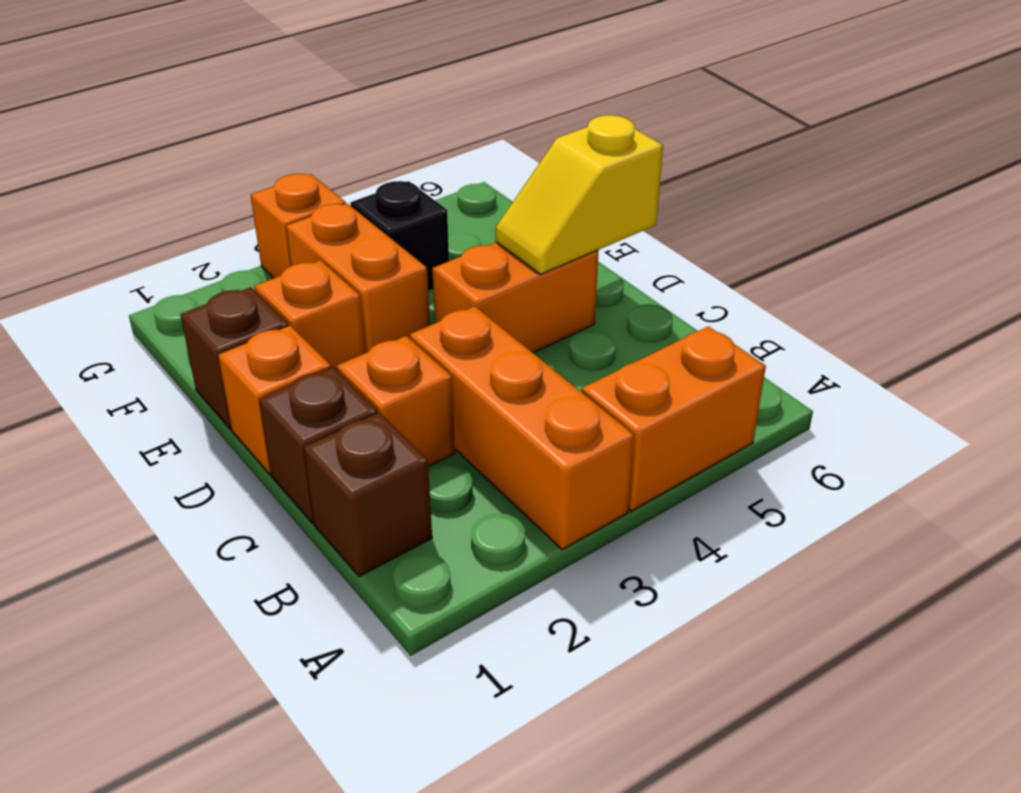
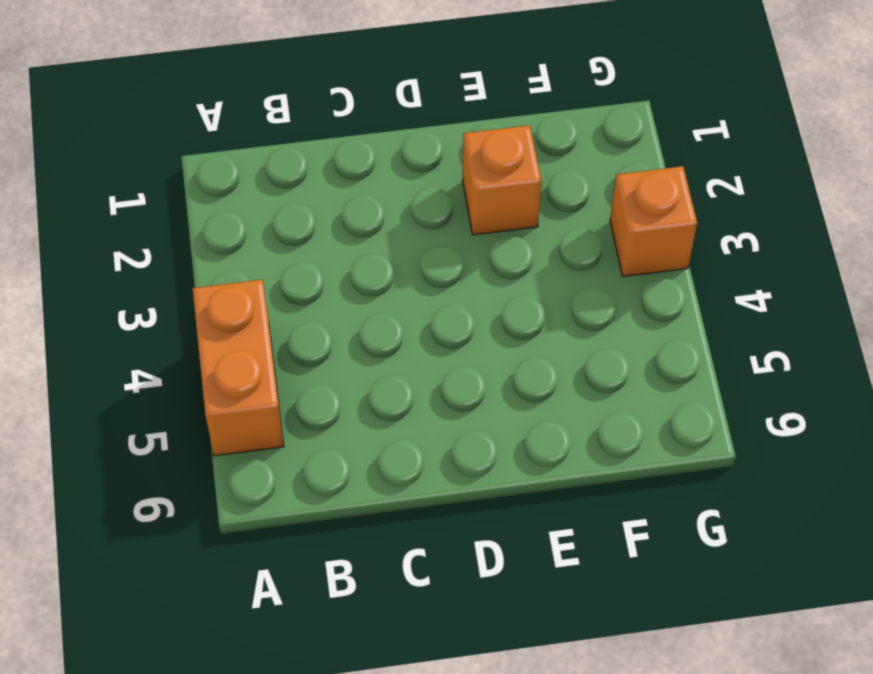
none -> orange brick A3:C3 level 1
none -> brown brick B1 level 1
none -> brown brick C1 level 1

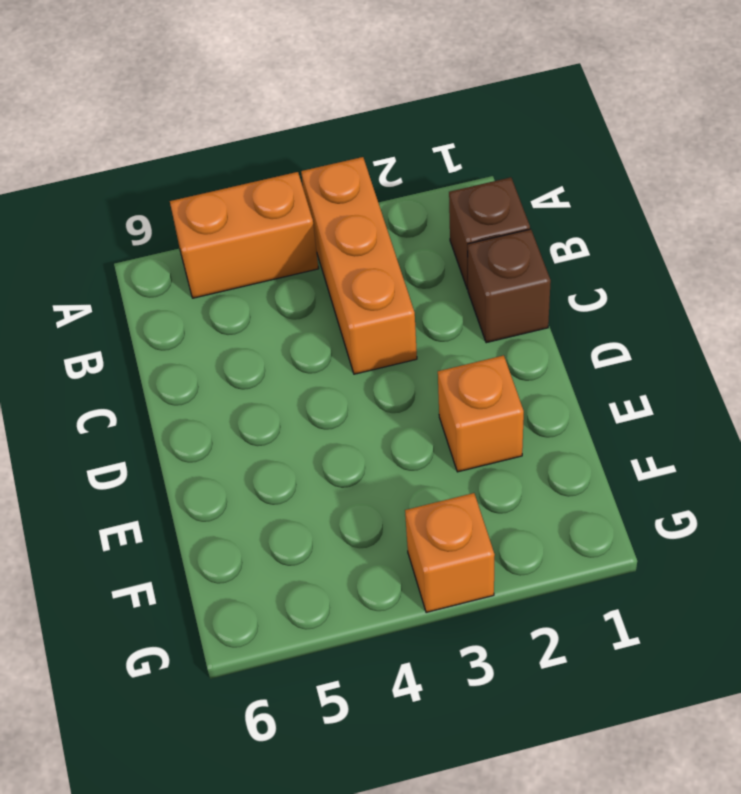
none -> orange brick C2 level 1
none -> orange brick D1 level 1
none -> orange brick D4:D5 level 1

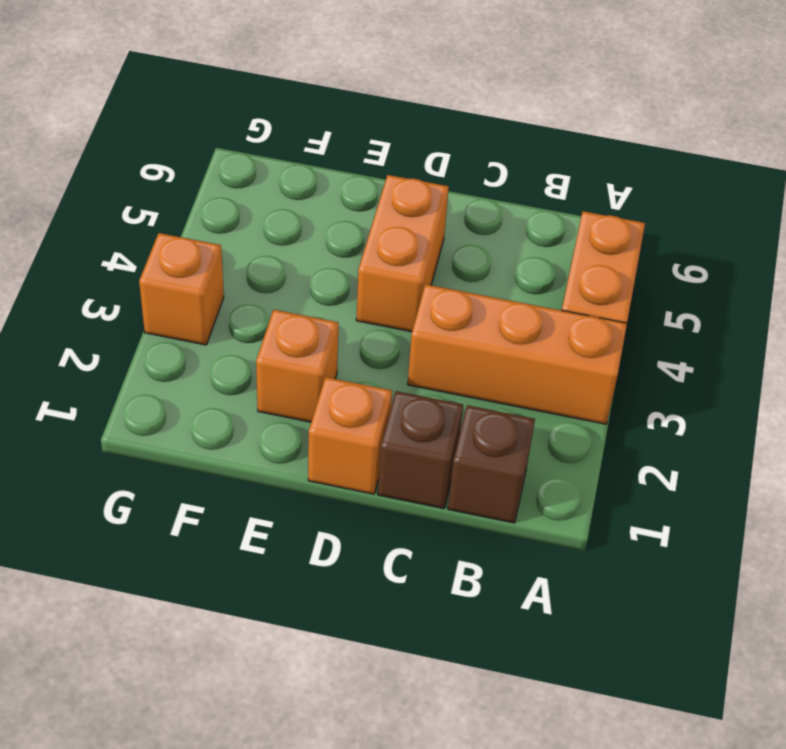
none -> orange brick C2 level 1
none -> brown brick E1 level 1
none -> orange brick E3:F3 level 1

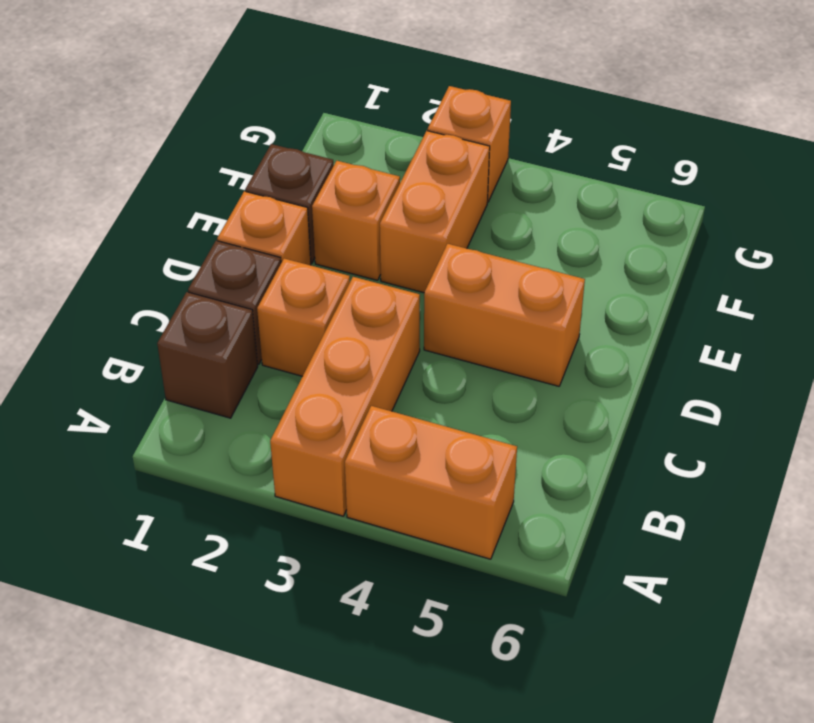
none -> black brick F4 level 1
none -> yellow slope D5:D6 level 2 top 6

